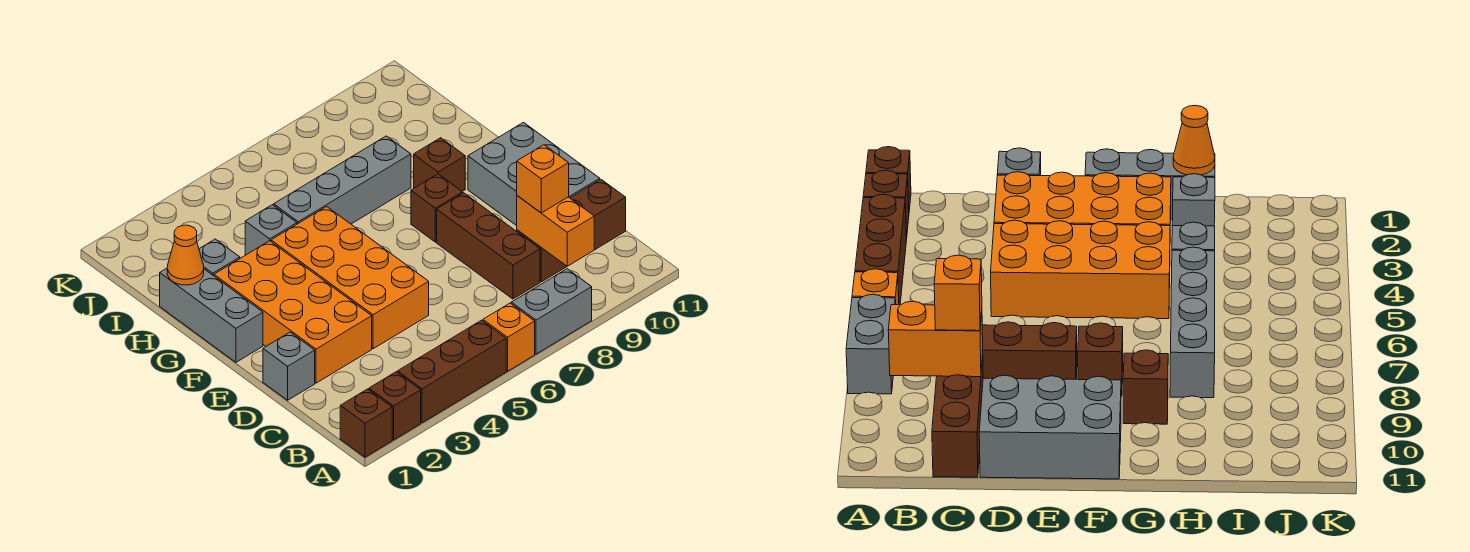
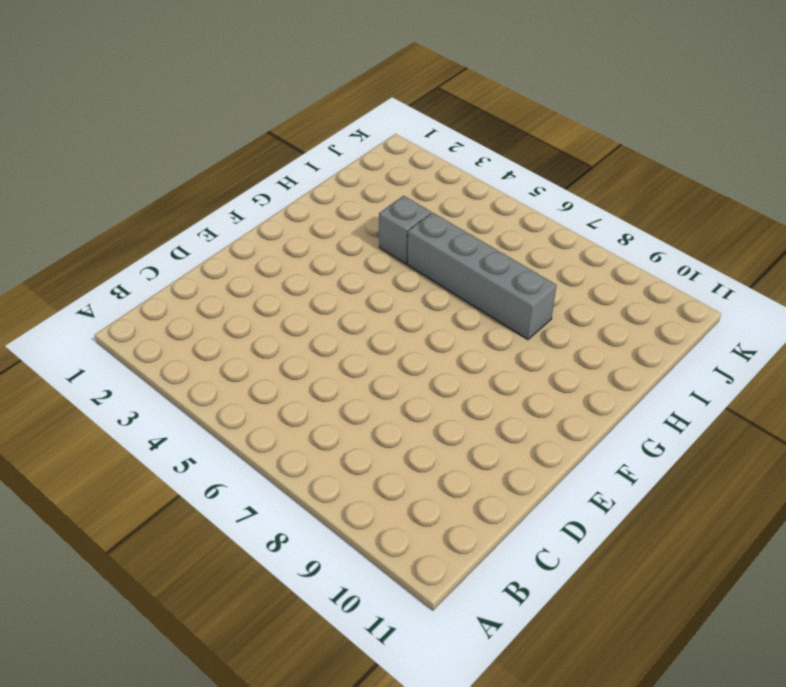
none -> brown brick A1 level 1
none -> brown brick A2 level 1
none -> brown brick A3:A5 level 1

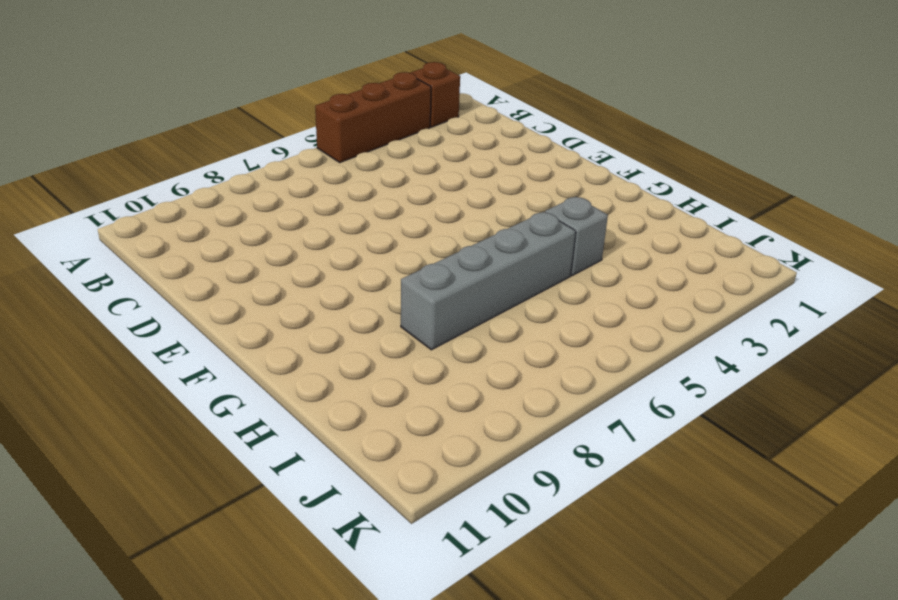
none -> brown brick A1 level 1
none -> orange brick A6 level 1
none -> grey brick A7:A8 level 1

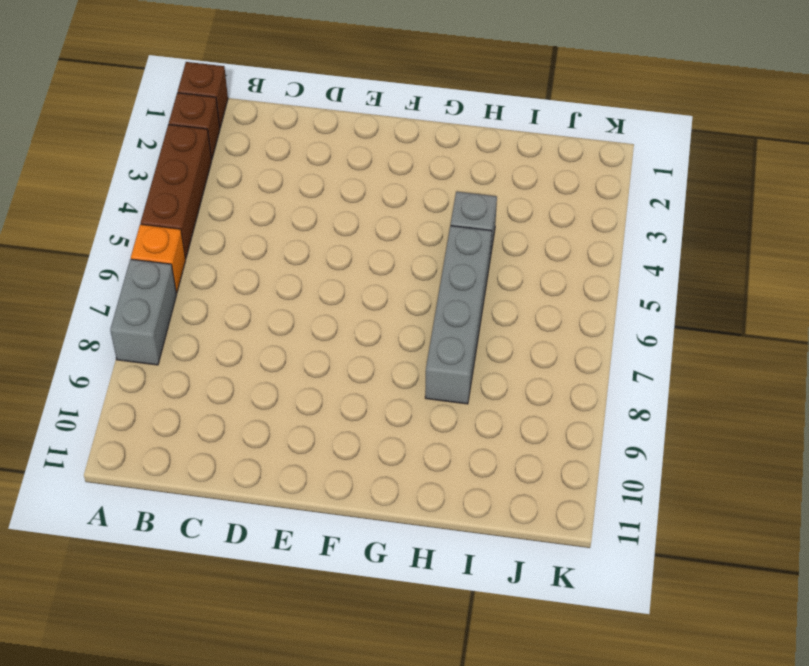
none -> brown brick C8:E8 level 1
none -> brown brick C9:C11 level 1
none -> grey brick D1 level 1

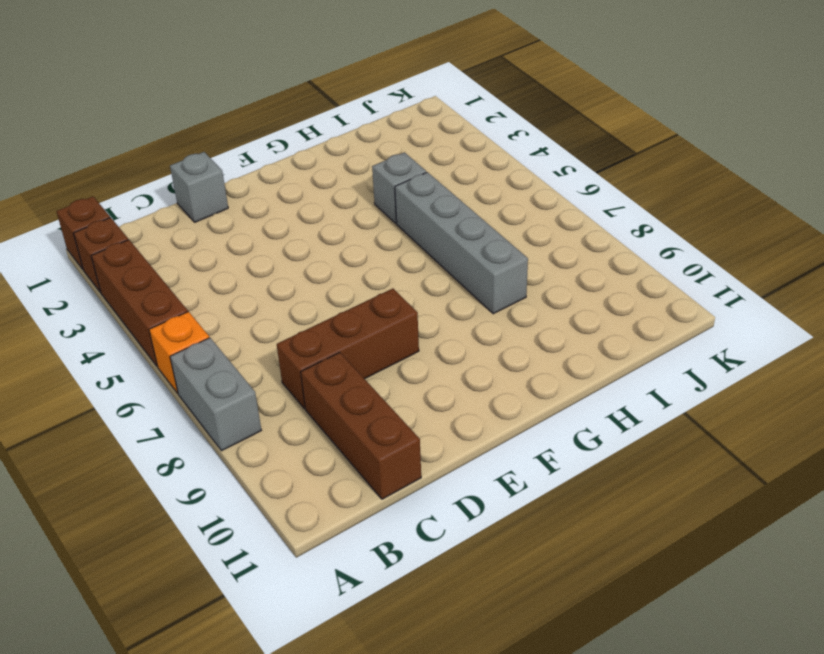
none -> orange brick D2:G3 level 1
none -> orange brick D4:G5 level 1
none -> grey brick D10:F11 level 1

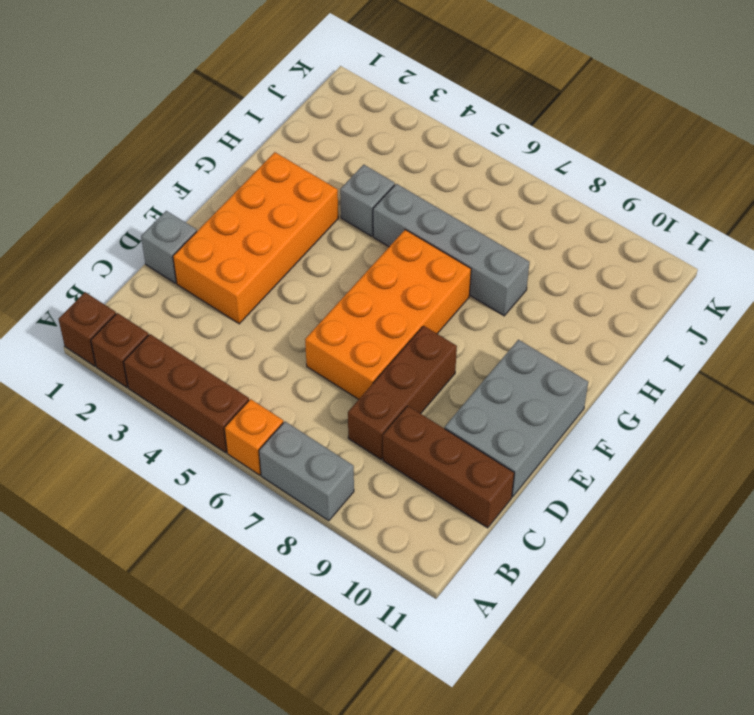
orange brick D6:G7 level 1 -> orange brick D4:G5 level 1
none -> grey brick F1:H1 level 1
none -> brown brick F8 level 1
none -> brown brick G9 level 1

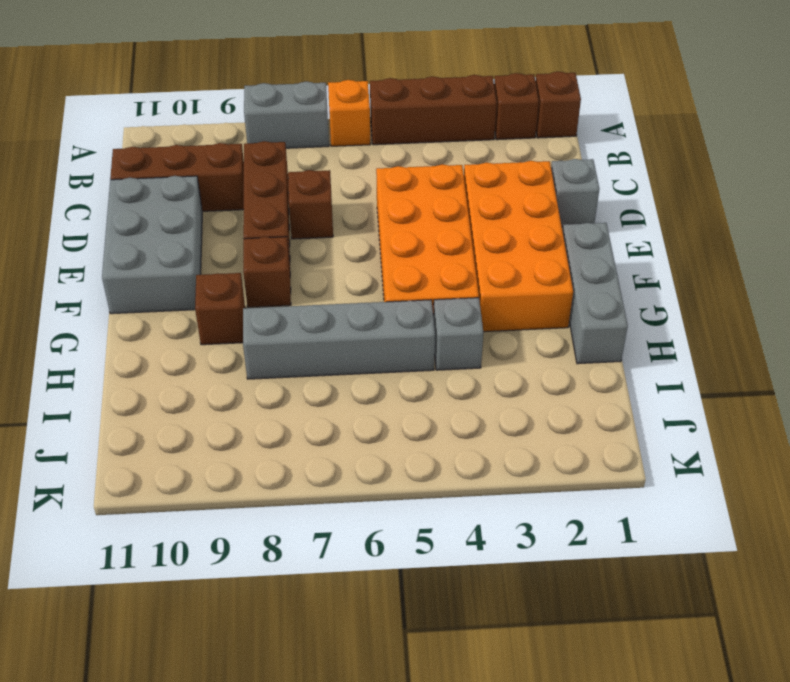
brown brick D7 level 1 -> none
none -> grey brick H2 level 1
none -> orange brick B9:C9 level 2
none -> orange cone H1 level 2

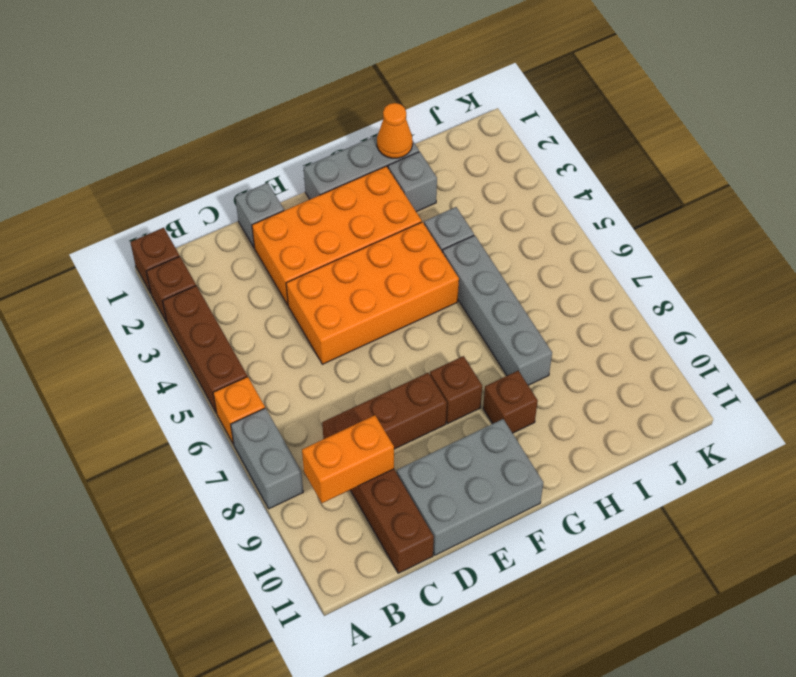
none -> orange brick C9 level 3

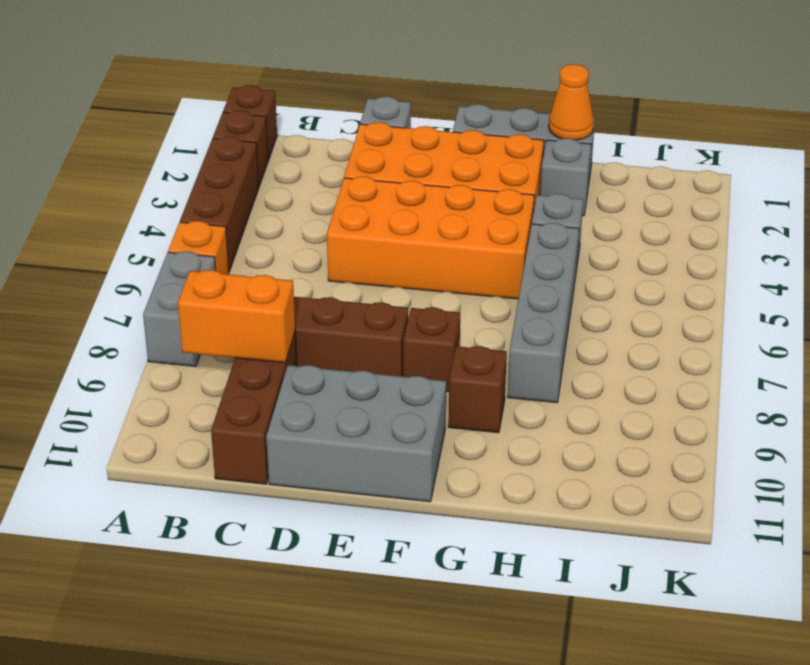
none -> orange brick C9 level 3

